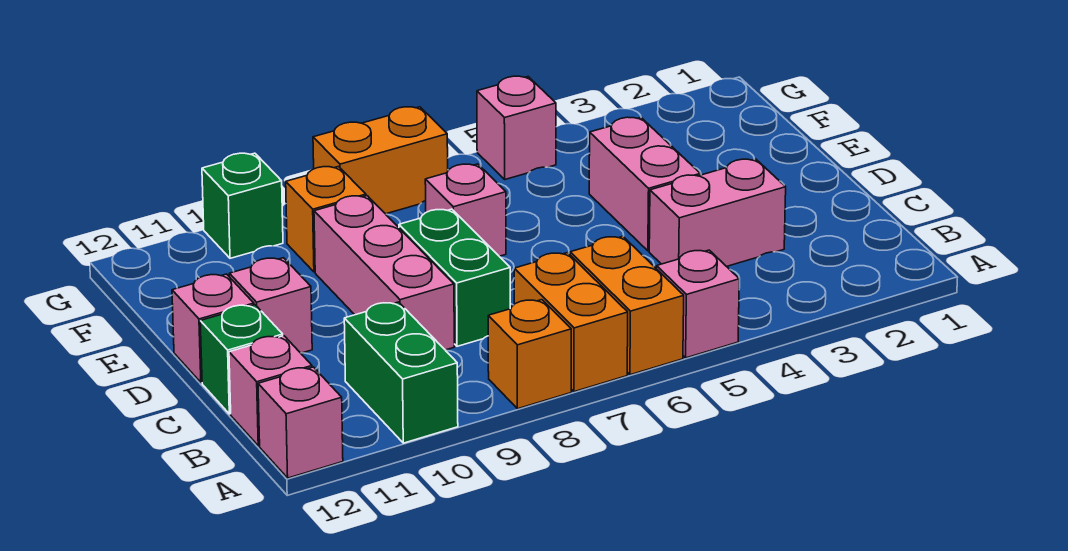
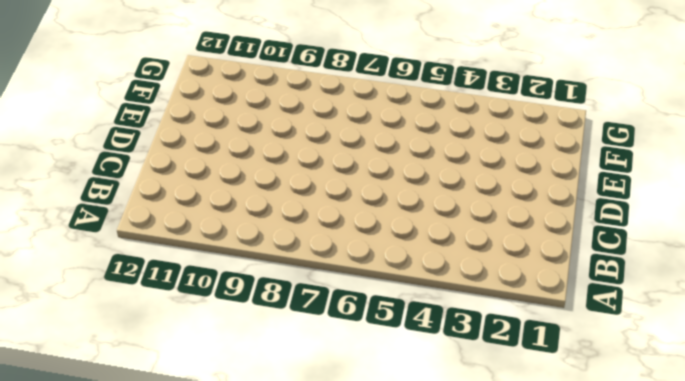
none -> pink brick A5 level 1
none -> orange brick A6:B6 level 1
none -> orange brick A7:B7 level 1

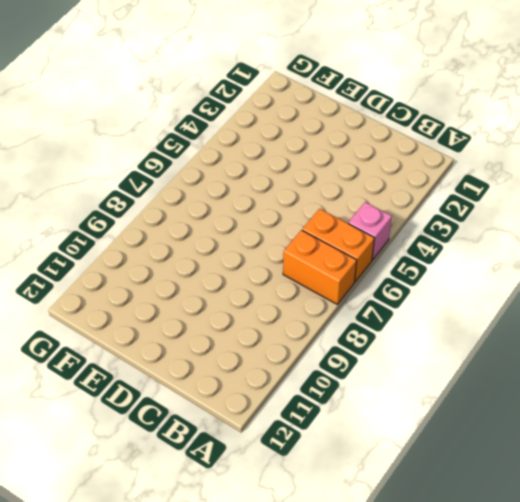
none -> orange brick A8 level 1
none -> green brick A10:B10 level 1
none -> pink brick A12 level 1

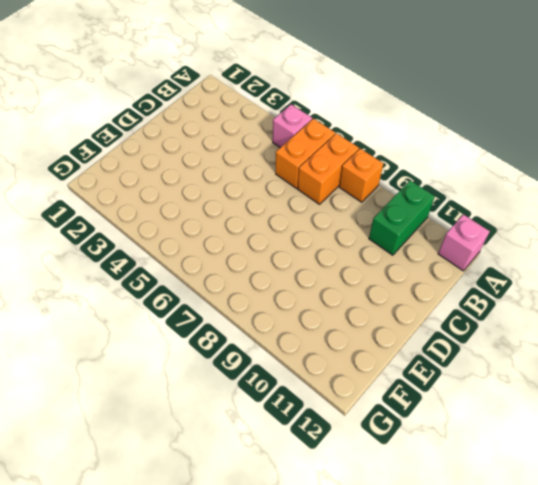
none -> pink brick B12 level 1
none -> pink brick C3:C4 level 1
none -> green brick C8:D8 level 1

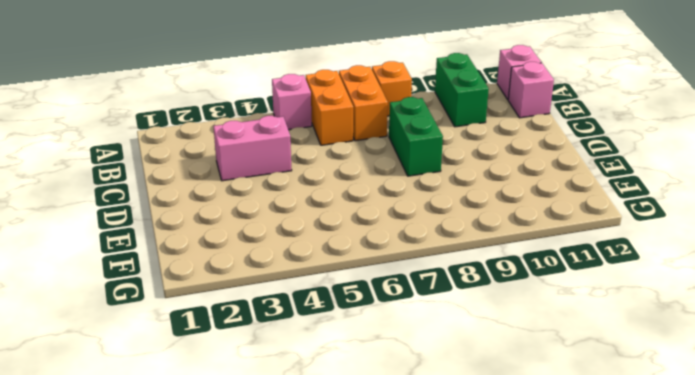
none -> pink brick C9:E9 level 1
none -> green brick C12 level 1
none -> pink brick D4:E4 level 1

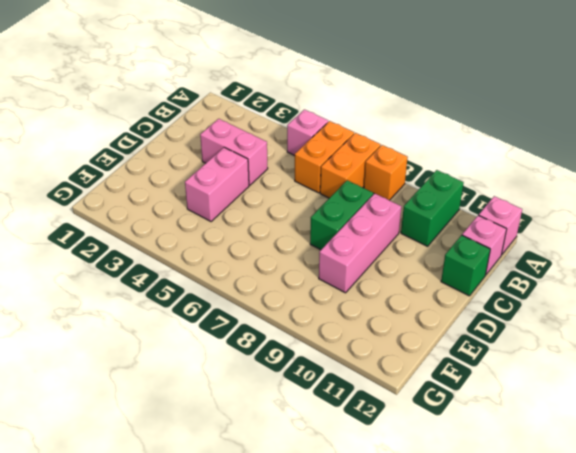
none -> pink brick D11 level 1
none -> pink brick D12 level 1
none -> pink brick E7 level 1

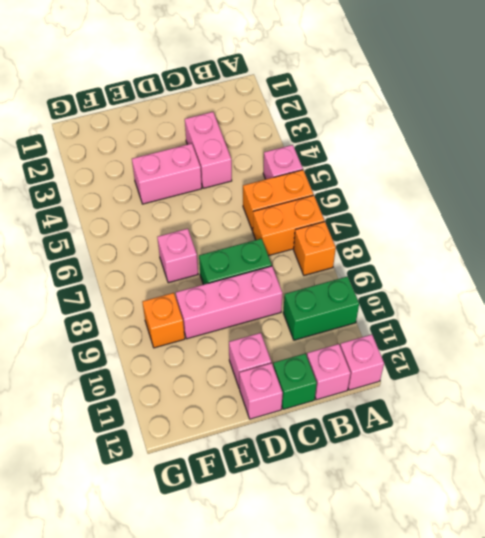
none -> pink brick G5 level 1
none -> orange brick G7:G8 level 1
none -> green brick G10 level 1

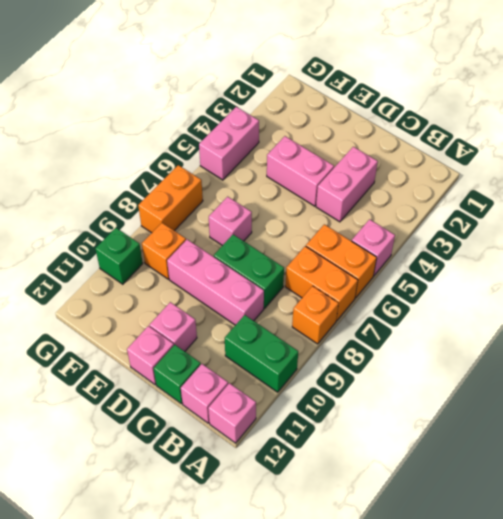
pink brick G4:G5 level 1 -> pink brick G5 level 1

